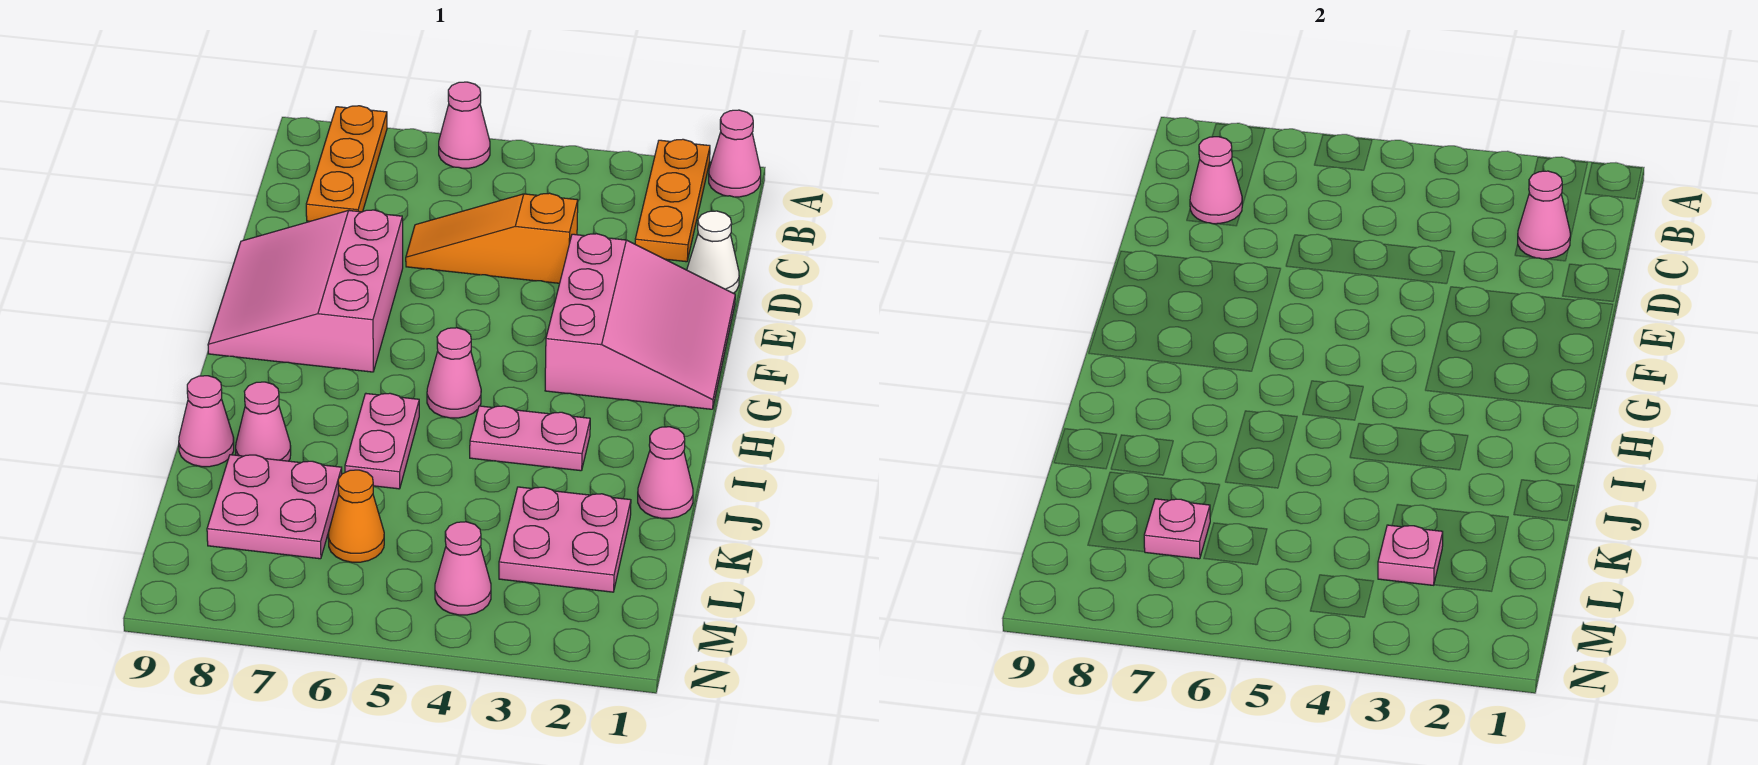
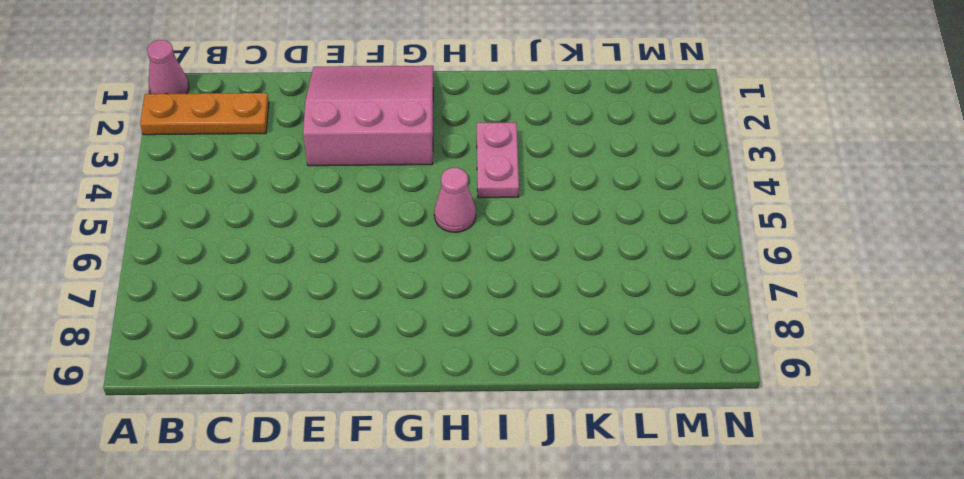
none -> pink cone A6 level 1
none -> orange plate A8:C8 level 1
none -> white cone D1 level 1

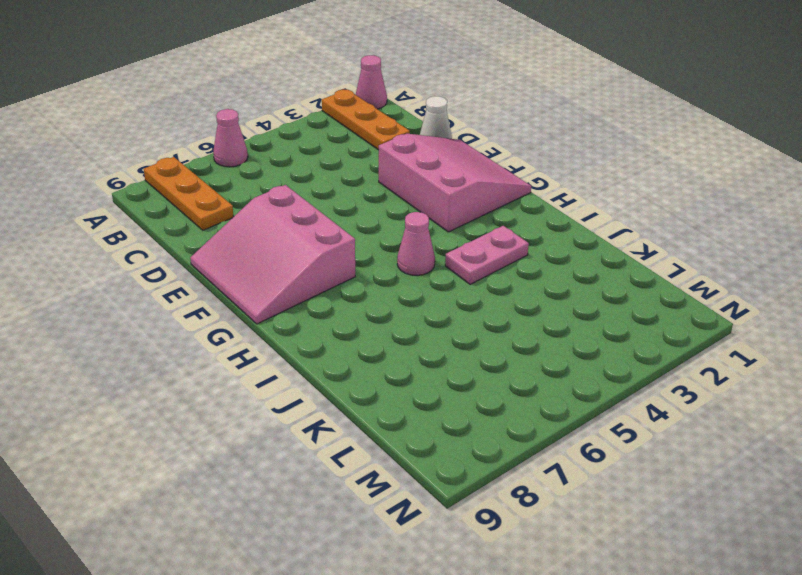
none -> orange slope D4:D6 level 1 top 4
none -> pink plate I6:J6 level 1
none -> pink cone J1 level 1

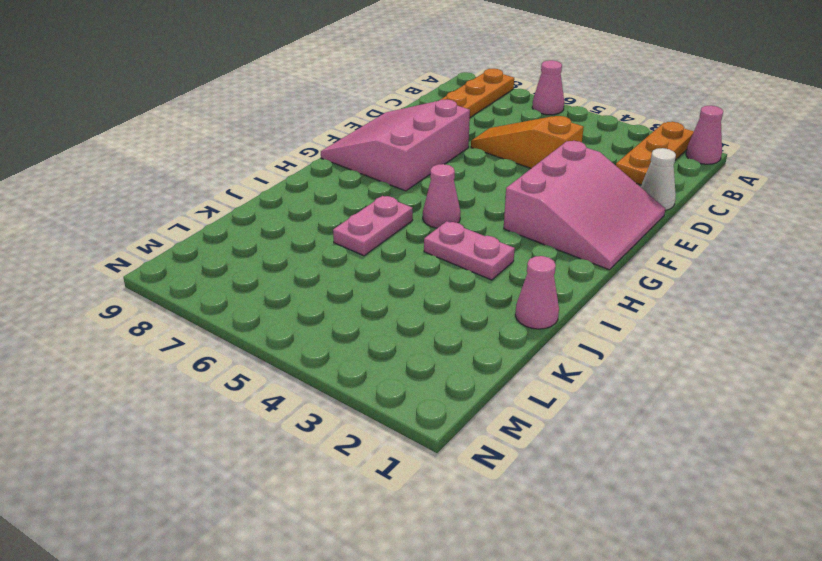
none -> pink cone J8 level 1
none -> pink cone J9 level 1
none -> pink plate K2:L3 level 1

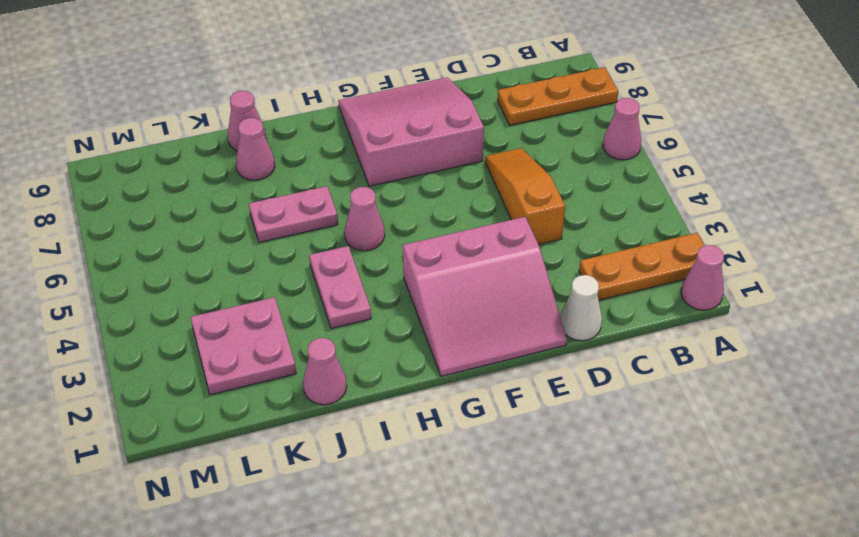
none -> pink plate K7:L8 level 1
none -> orange cone L6 level 1
none -> pink cone M4 level 1

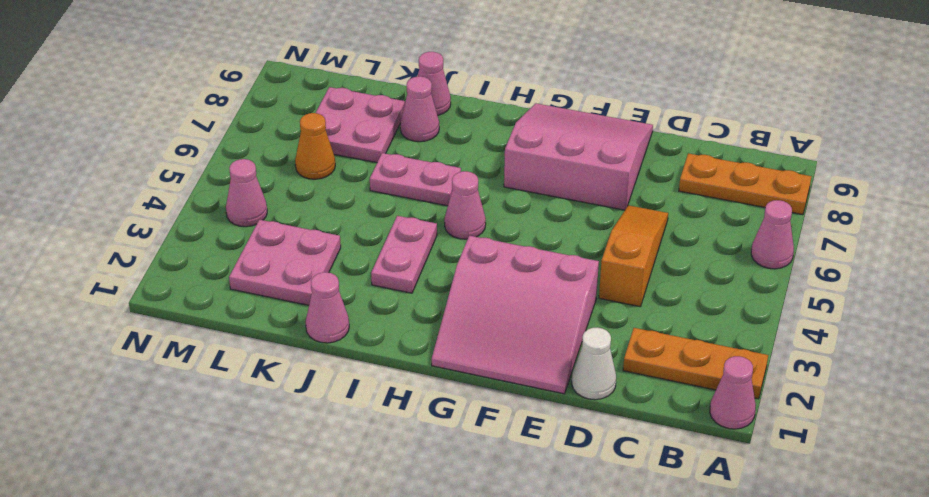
none -> pink cone C2 level 2
none -> pink cone C8 level 2
none -> pink plate L3 level 2

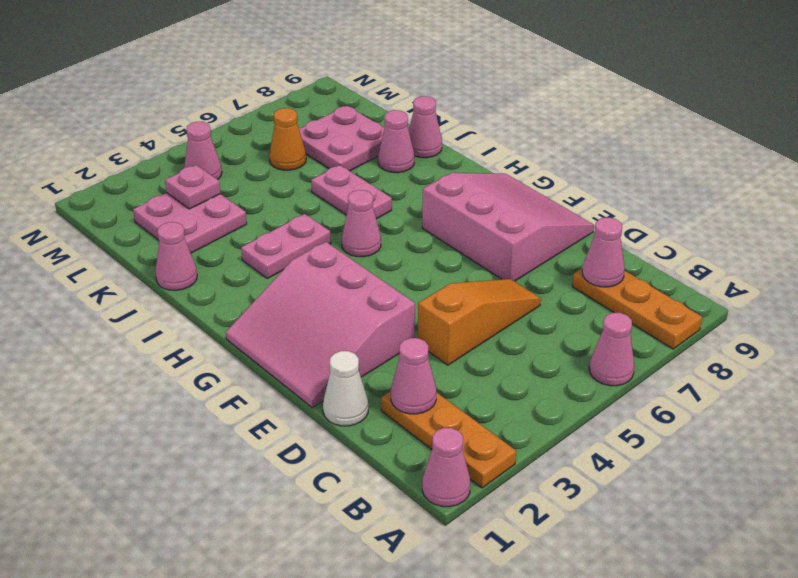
none -> pink plate L7 level 2

